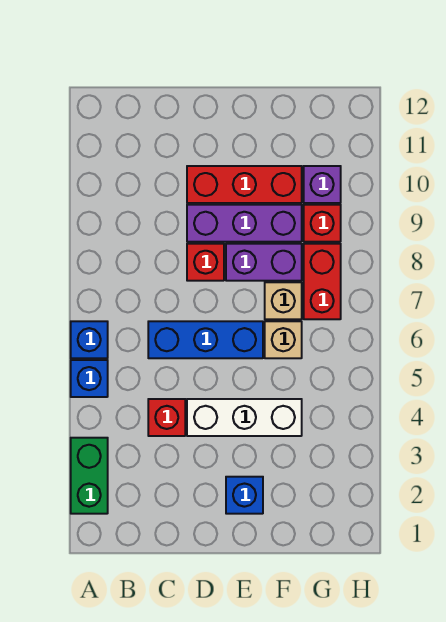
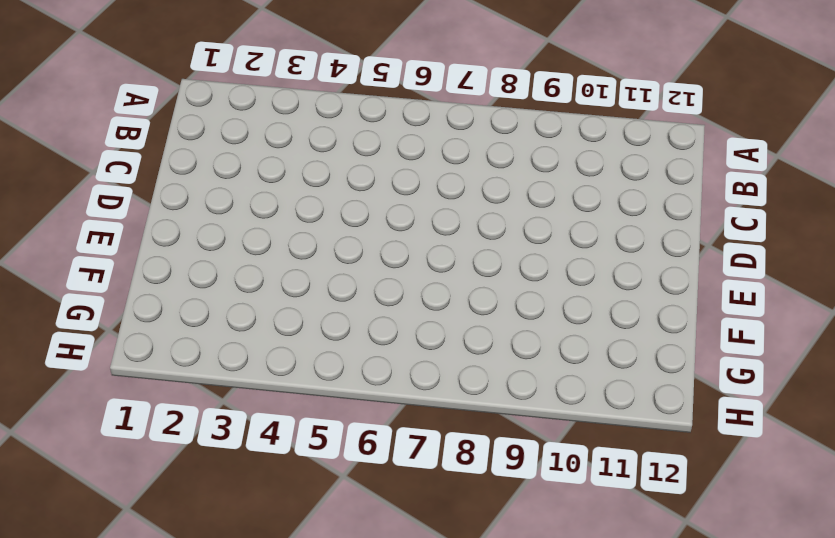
none -> green brick A2:A3 level 1
none -> blue brick A5 level 1
none -> blue brick A6 level 1

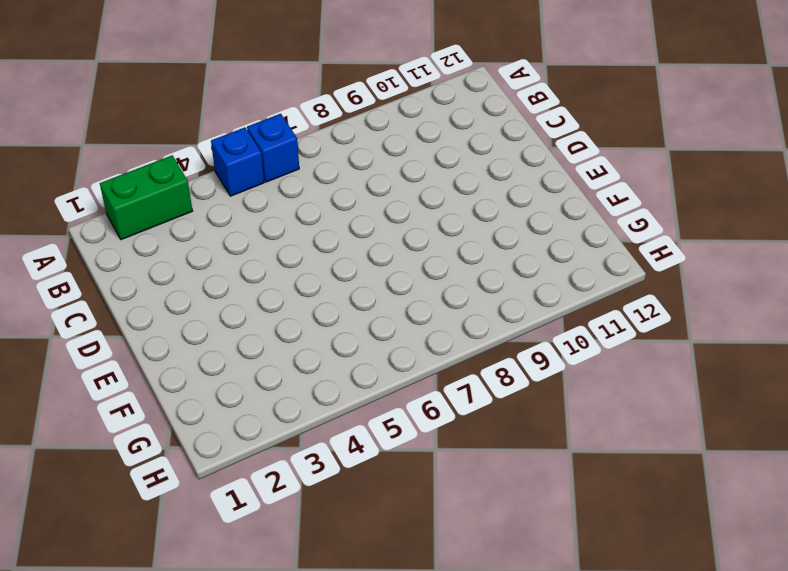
none -> red brick C4 level 1
none -> blue brick C6:E6 level 1
none -> white brick D4:F4 level 1

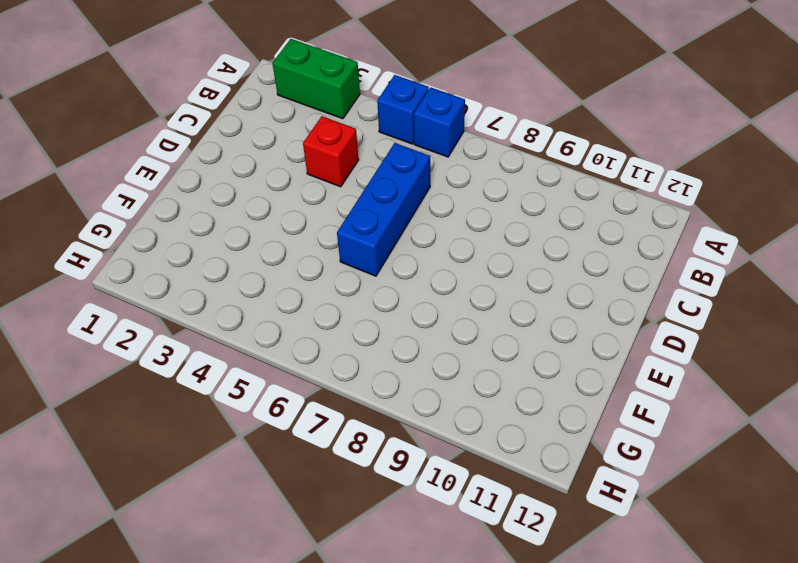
none -> white brick D4:F4 level 1
none -> red brick D8 level 1
none -> purple brick D9:F9 level 1

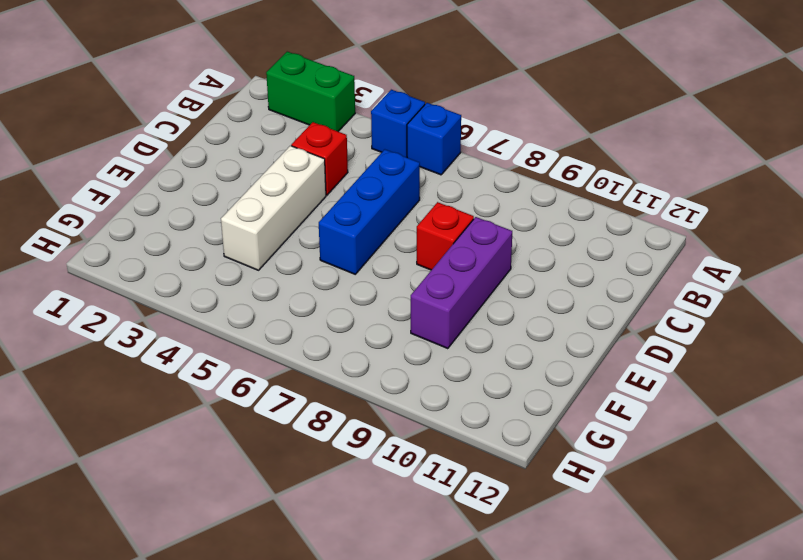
none -> red brick D10:F10 level 1
none -> blue brick E2 level 1
none -> purple brick E8:F8 level 1

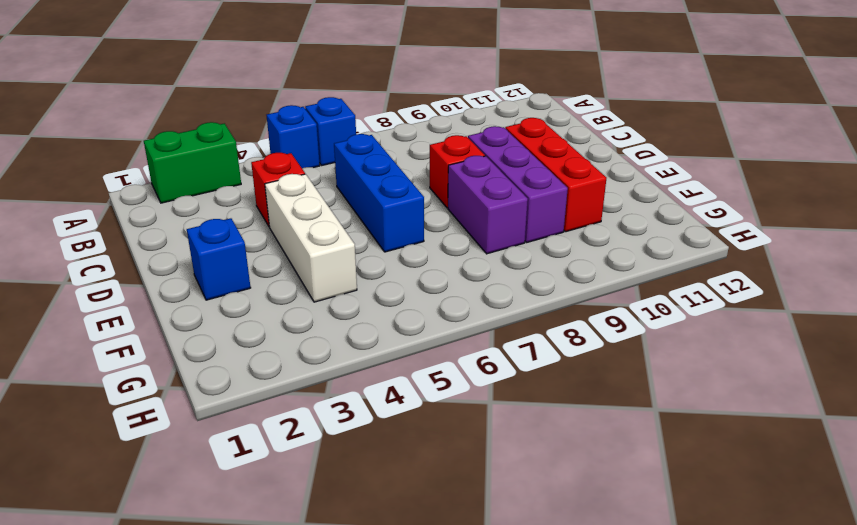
none -> tan brick F6 level 1
none -> tan brick F7 level 1
none -> red brick G7:G8 level 1

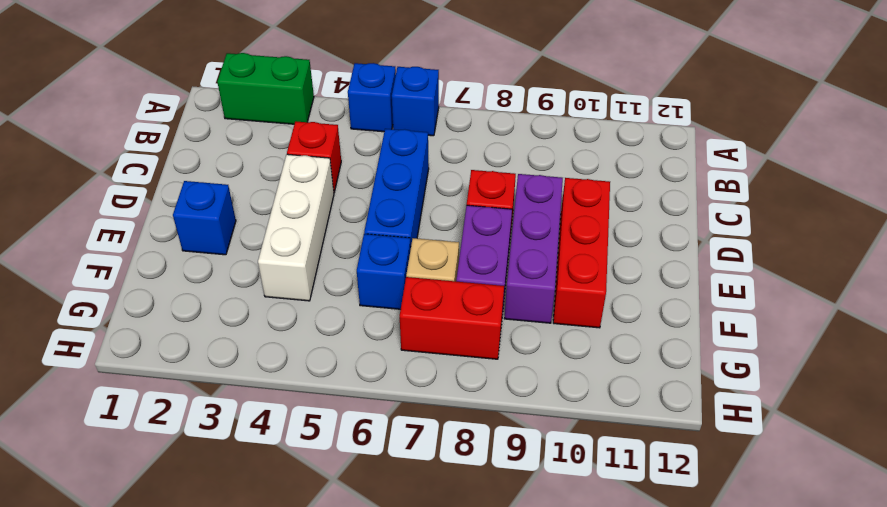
blue brick F6 level 1 -> tan brick F6 level 1
none -> red brick G9 level 1
none -> purple brick G10 level 1

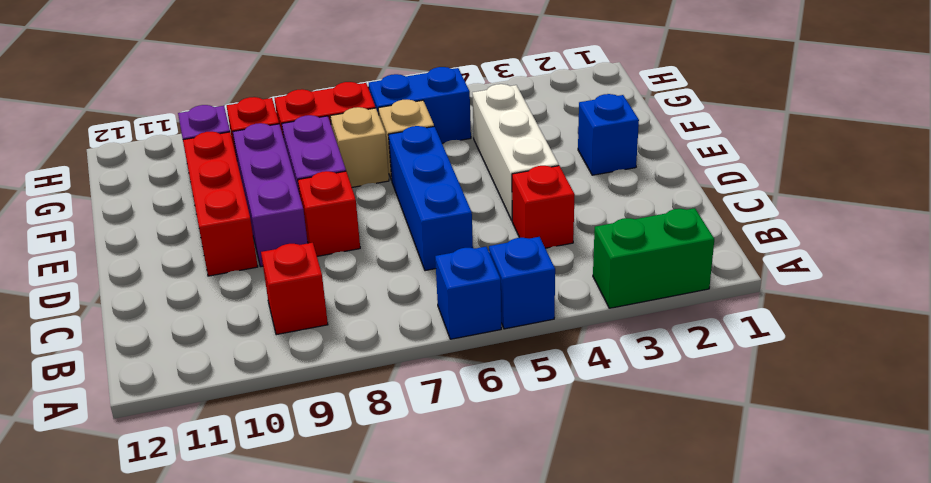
red brick B9 level 1 -> none
blue brick G5:G6 level 1 -> none

